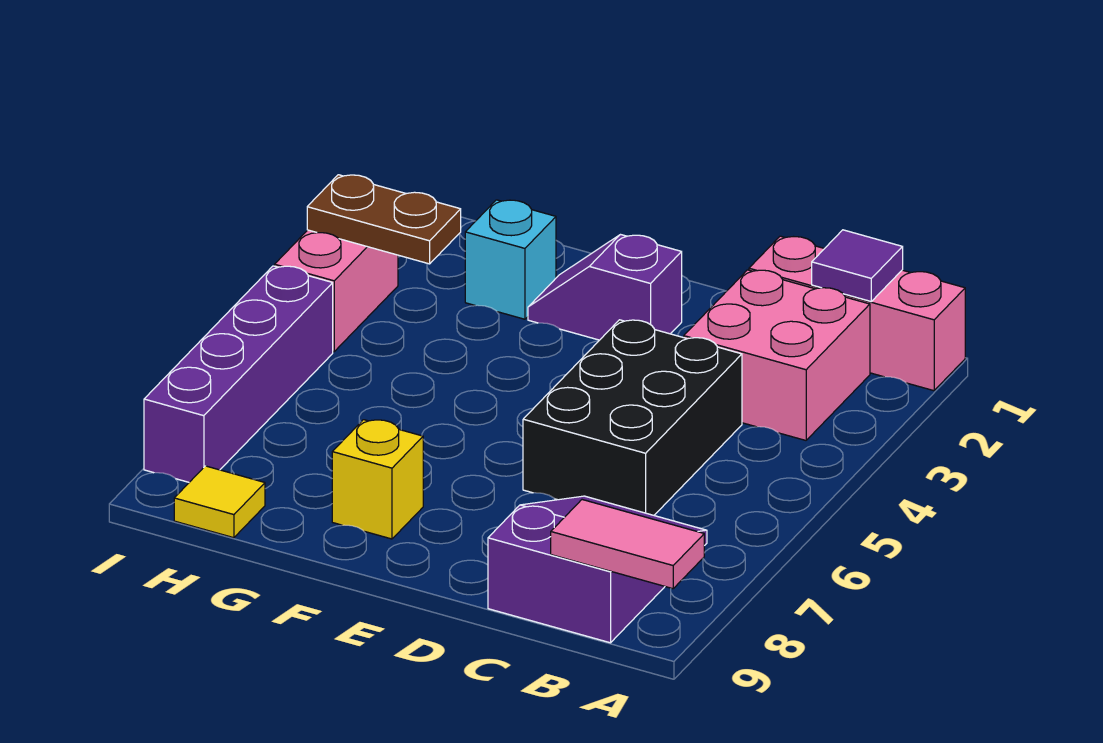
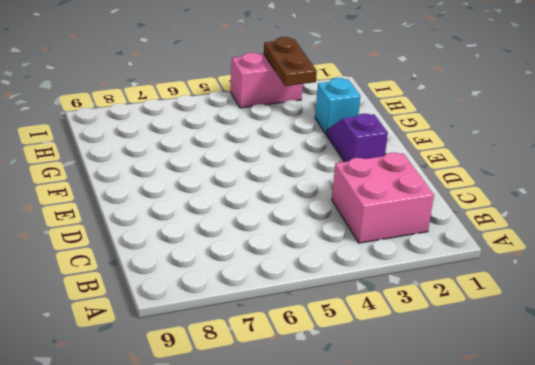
none -> pink brick A1:C1 level 1
none -> purple slope B7:C9 level 1 top 9
none -> black brick C4:D6 level 1

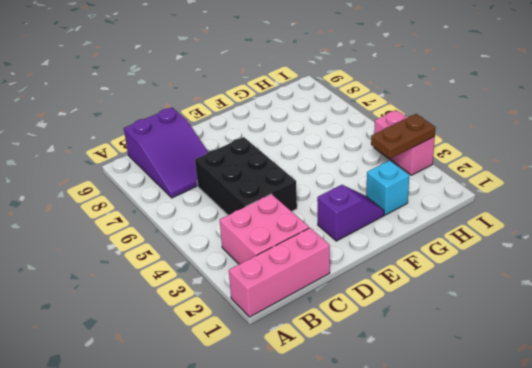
none -> yellow brick F8 level 1
none -> yellow tile H9 level 1
none -> purple brick I5:I8 level 1

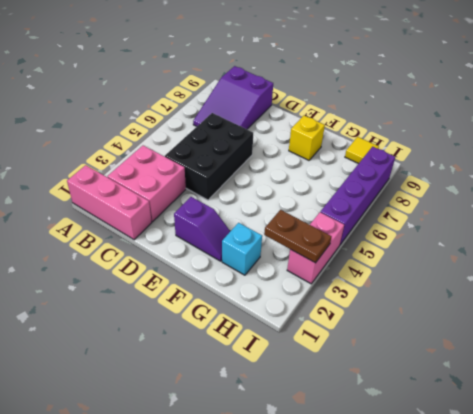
none -> pink tile A9:B9 level 2
none -> purple tile B1 level 2

